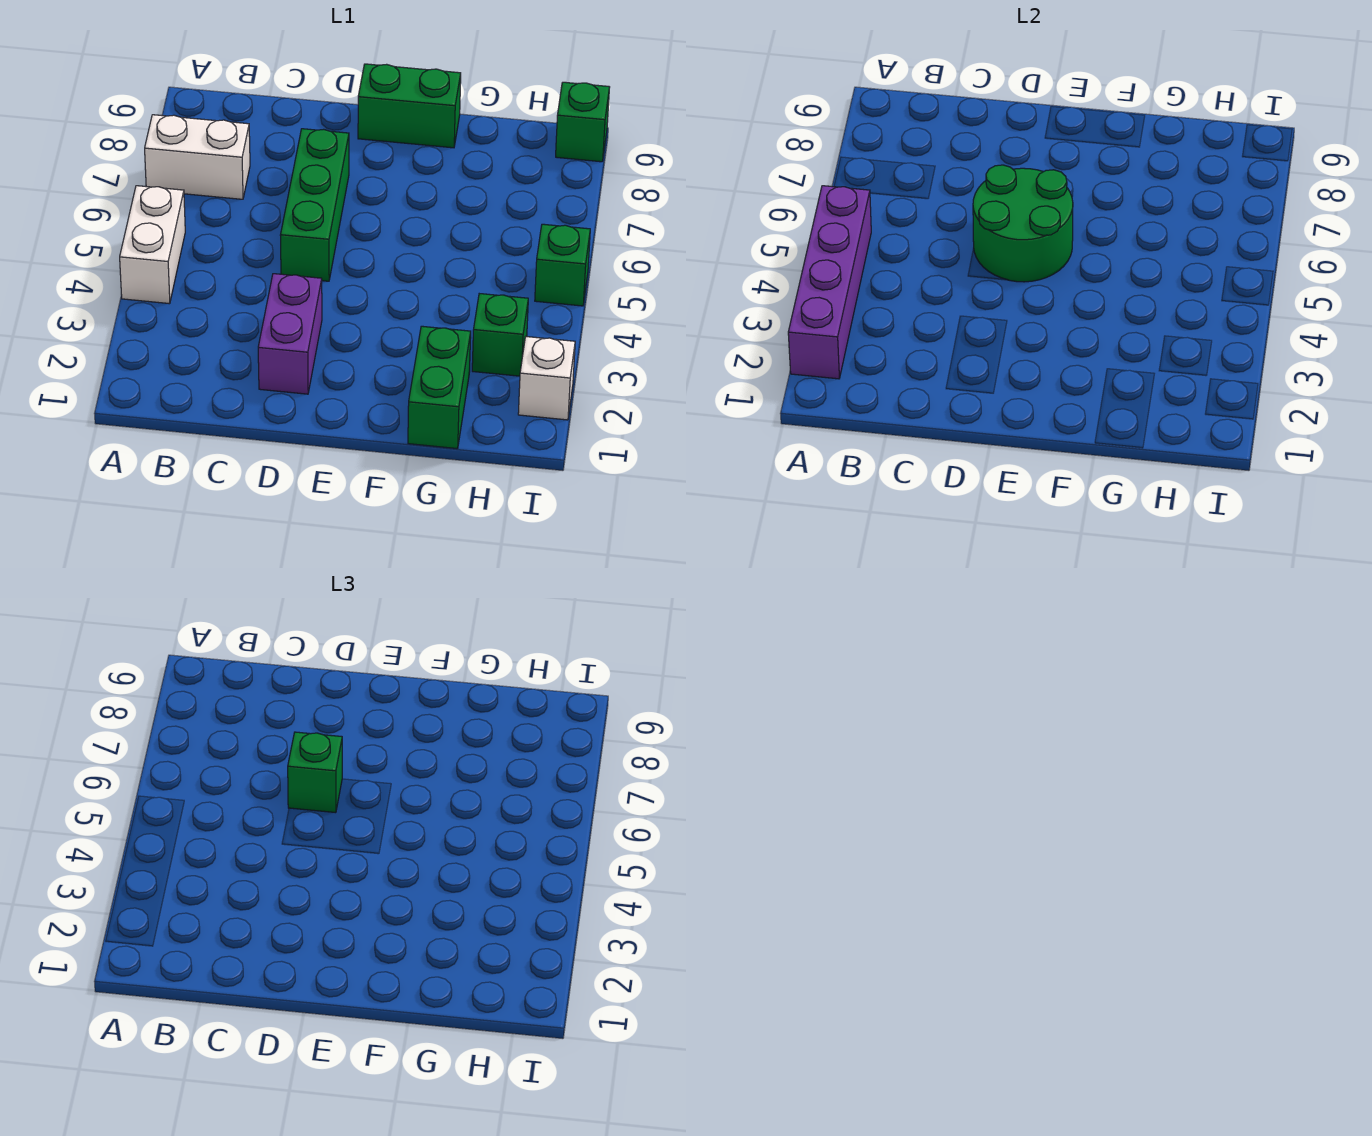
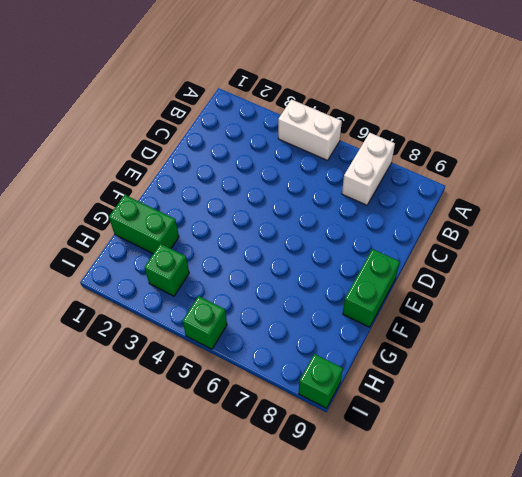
none -> purple brick D2:D3 level 1
none -> green brick D5:D7 level 1
none -> white brick I2 level 1

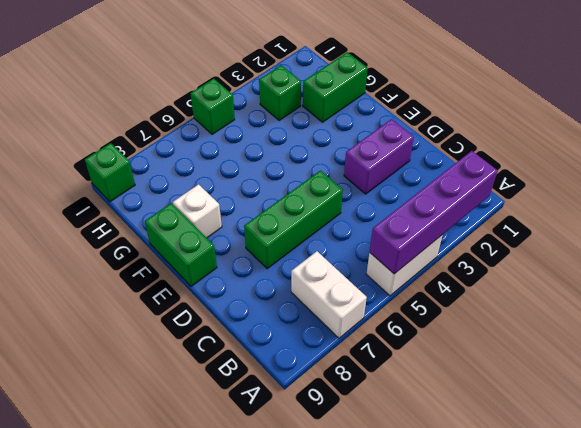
white brick F8 level 1 -> white brick I2 level 1
none -> green round brick D5:E6 level 2
none -> green brick D6 level 3

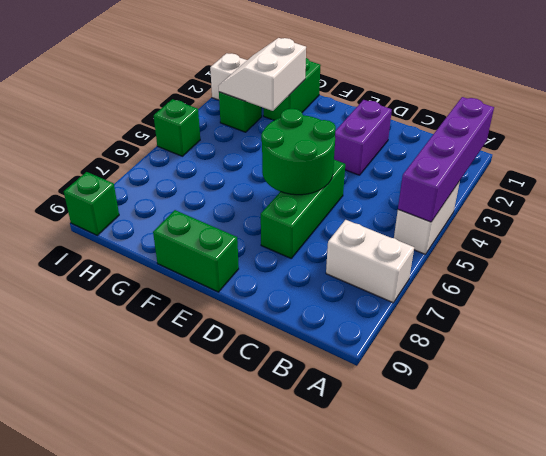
white slope G2:H3 level 2 top G -> none
none -> green brick D6 level 3

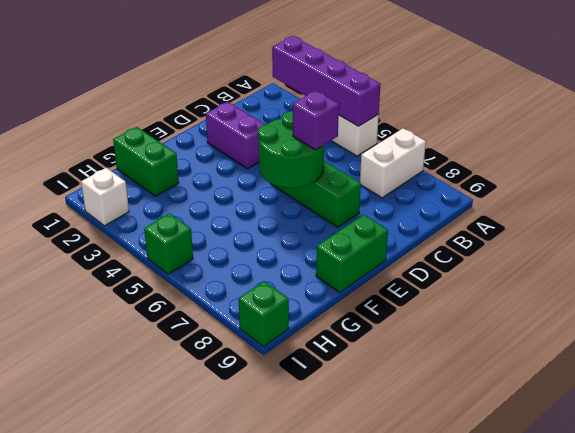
purple brick D6 level 3 -> green brick D6 level 3
none -> green brick H3 level 1

